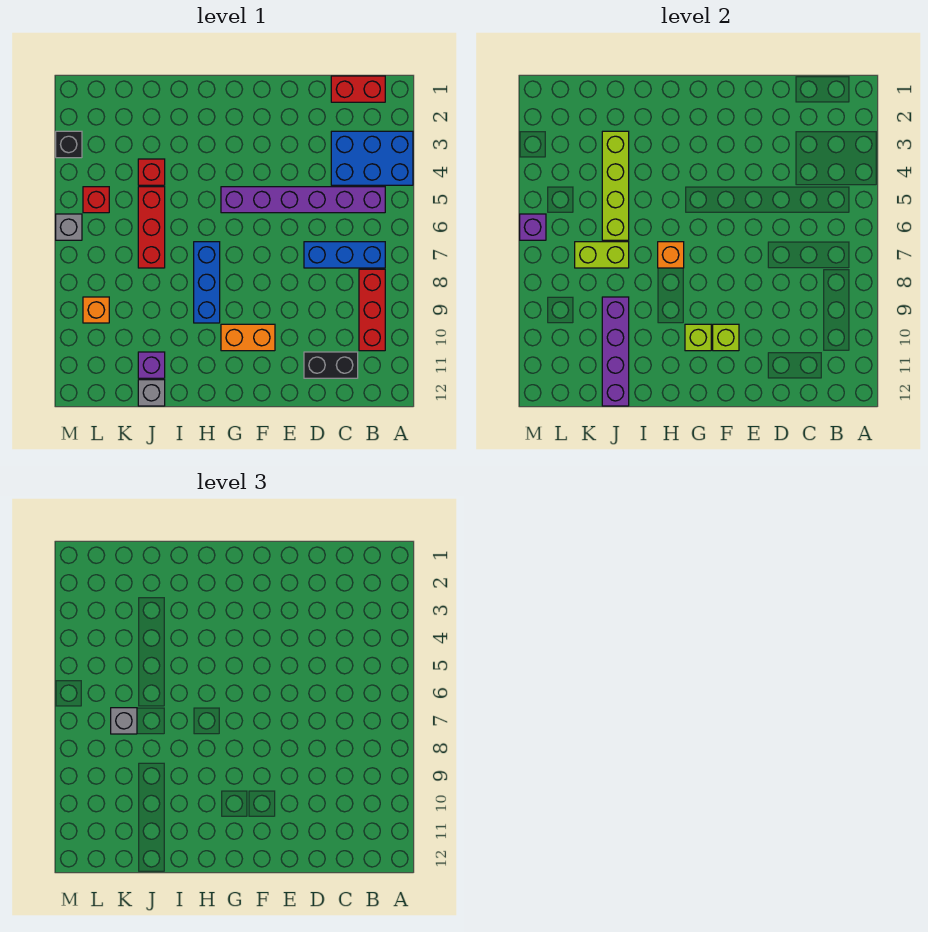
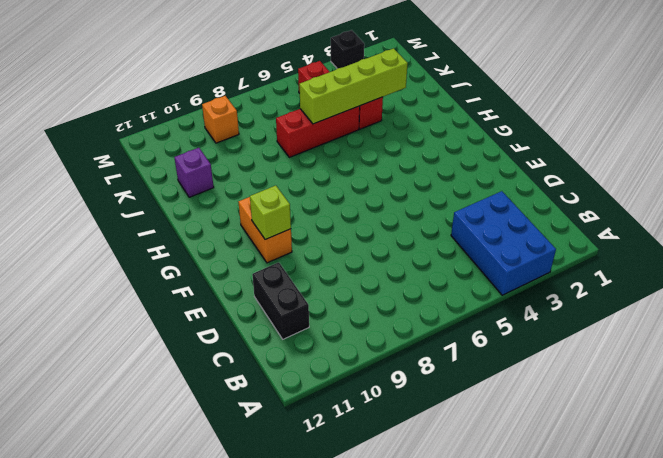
none -> red brick B1:C1 level 1
none -> purple brick B5:G5 level 1
none -> blue brick B7:D7 level 1

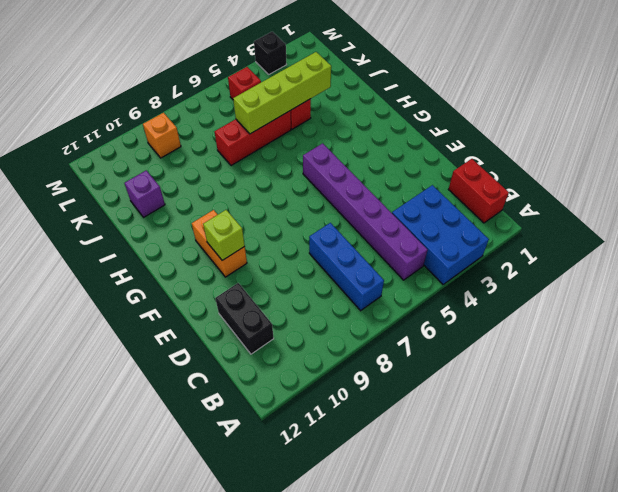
none -> red brick B8:B10 level 1
none -> blue brick H7:H9 level 1
none -> grey brick J12 level 1

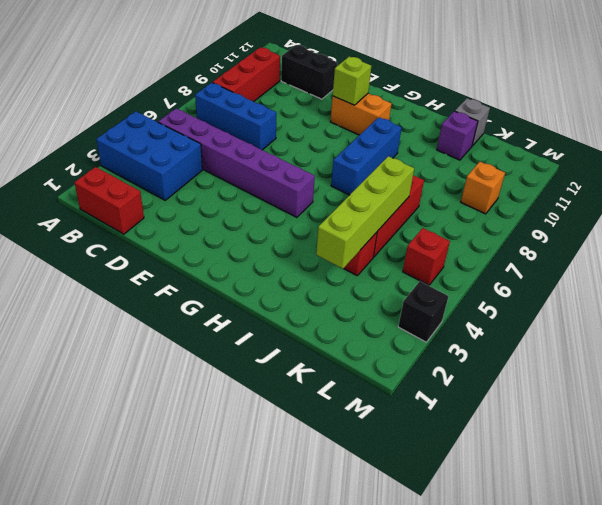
none -> grey brick M6 level 1
none -> lime brick G10 level 2
none -> orange brick H7 level 2

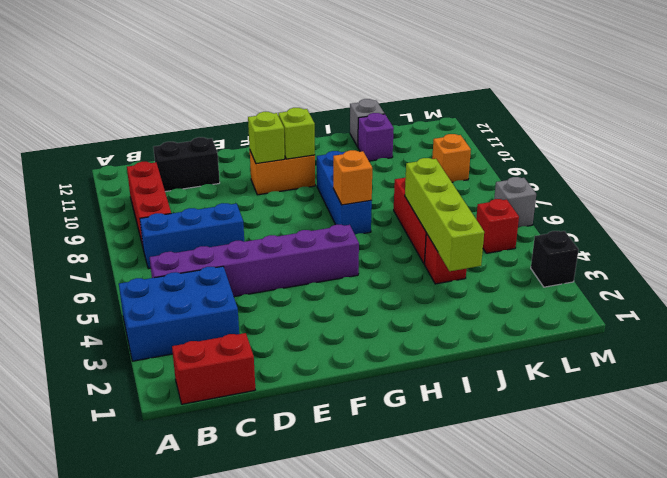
none -> lime brick J7:K7 level 2
none -> purple brick J9:J12 level 2
none -> purple brick M6 level 2

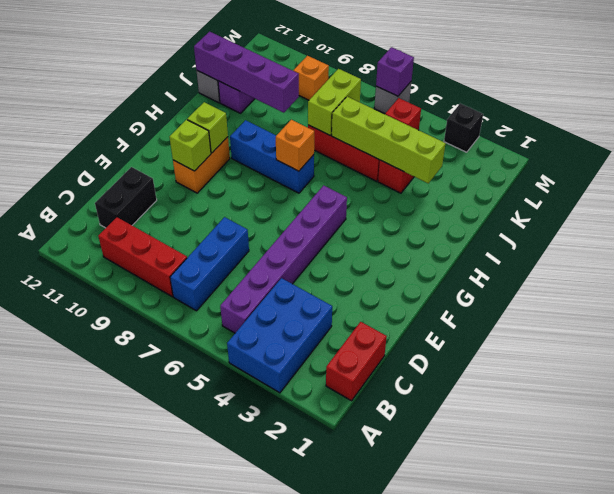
none -> grey brick K7 level 3

